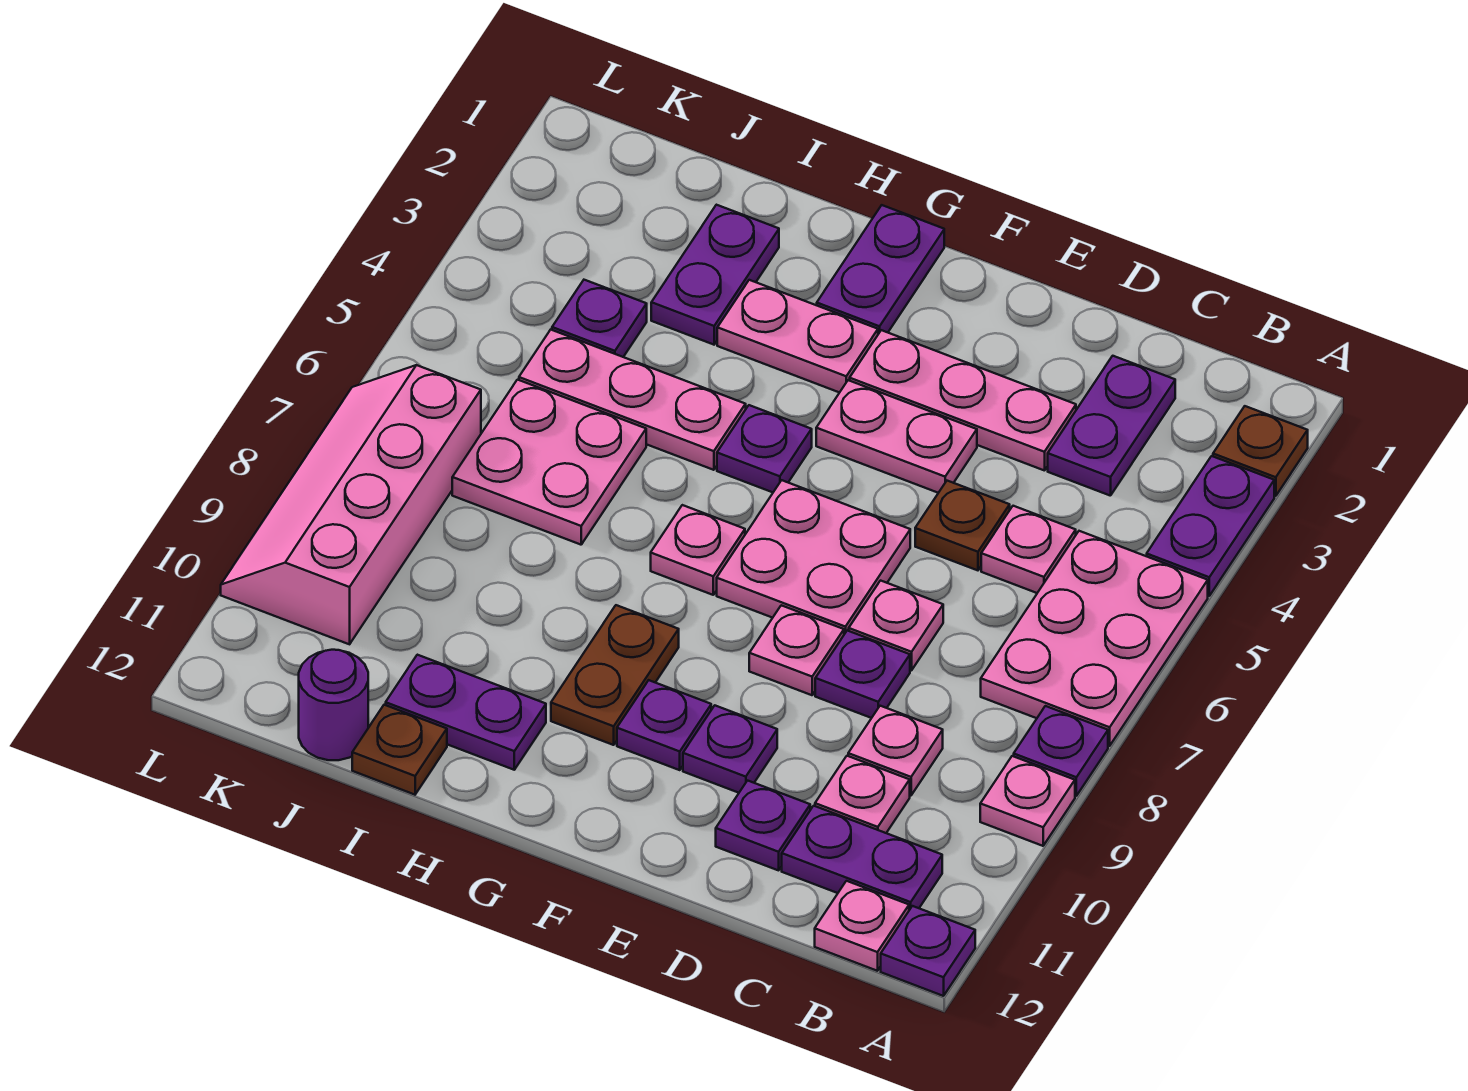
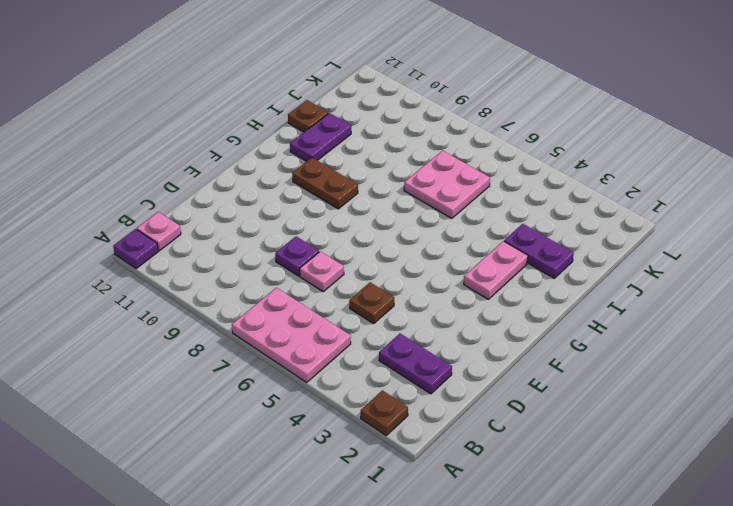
none -> purple plate A3:A4 level 1
none -> purple plate A8 level 1
none -> pink plate A9 level 1
none -> purple plate B11:C11 level 1

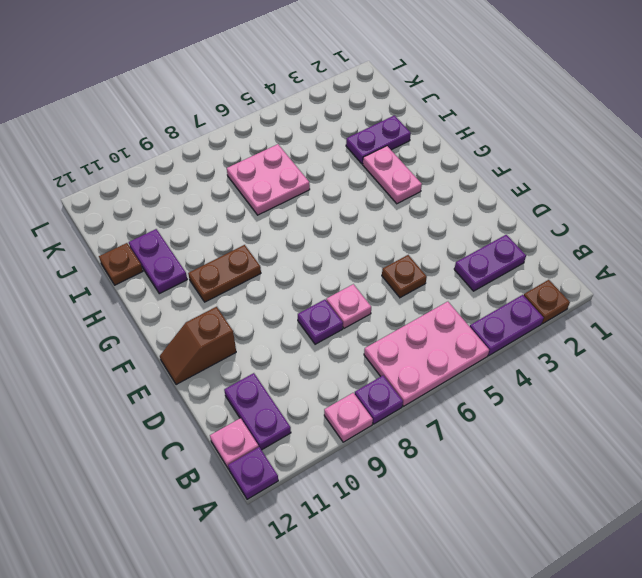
brown slope E11:E12 level 1 top 11 -> none
none -> pink plate C5 level 1
none -> pink plate C9 level 1
none -> pink plate C10 level 1
none -> pink plate D3:F3 level 1

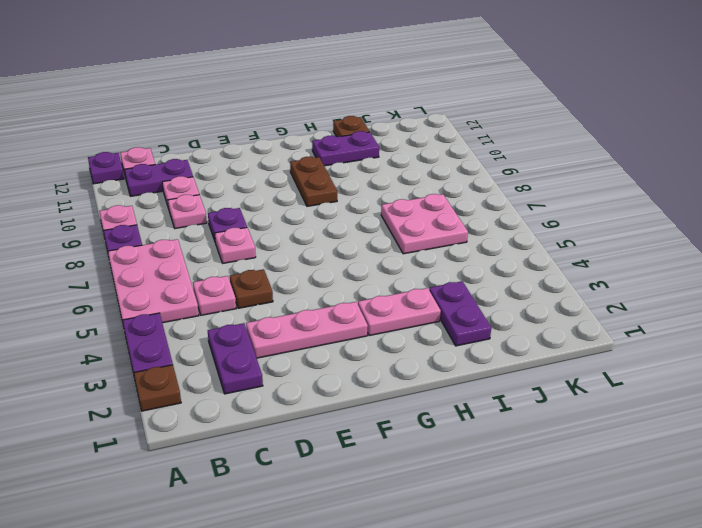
none -> purple plate D11 level 1
none -> pink plate E4:F4 level 1
none -> pink plate E6:F7 level 1
none -> pink plate E8 level 1

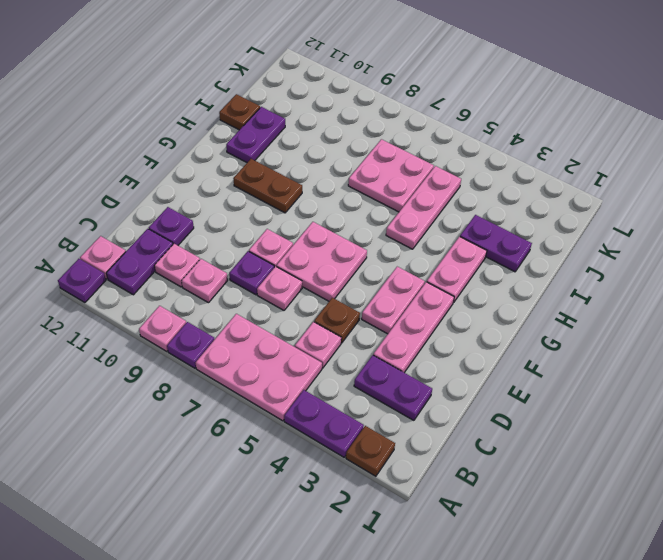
none -> purple plate E10 level 1
none -> purple plate F10 level 1
none -> purple plate G1:G2 level 1
none -> purple plate G5 level 1

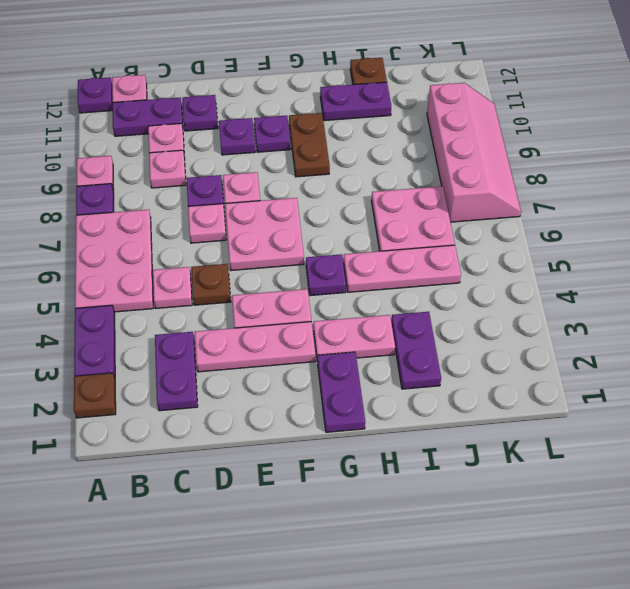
none -> pink plate G7 level 1
none -> purple plate J4 level 1
none -> purple round brick J12 level 1

